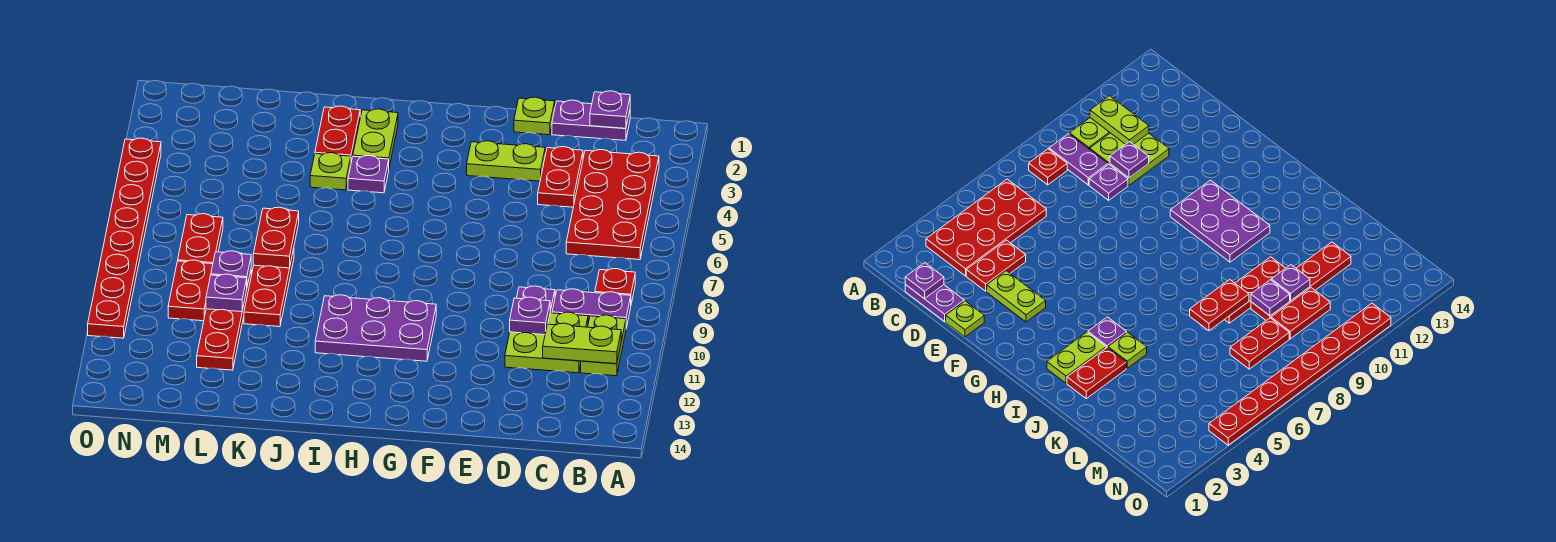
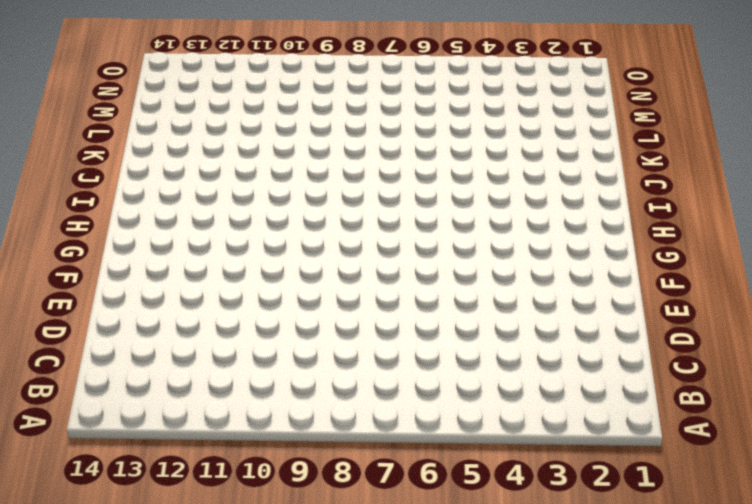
none -> red plate B3:C6 level 1
none -> red plate B8 level 1
none -> purple plate B9:C9 level 1

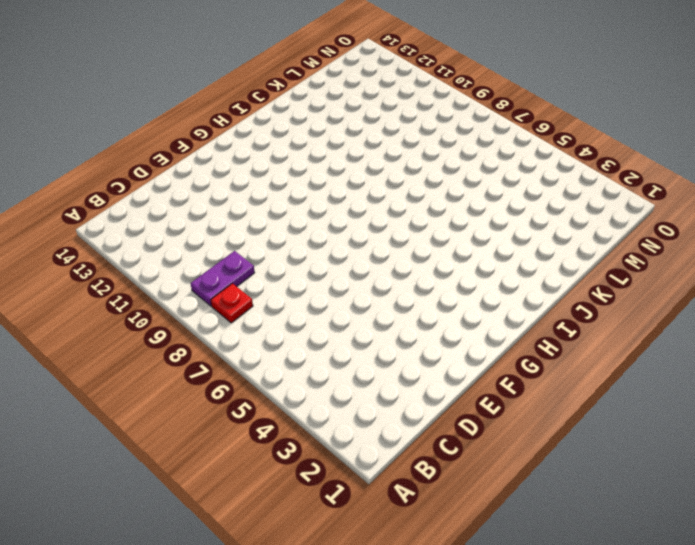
none -> red plate B3:C6 level 1
none -> lime plate B10:B11 level 1
none -> purple plate C1:D1 level 1

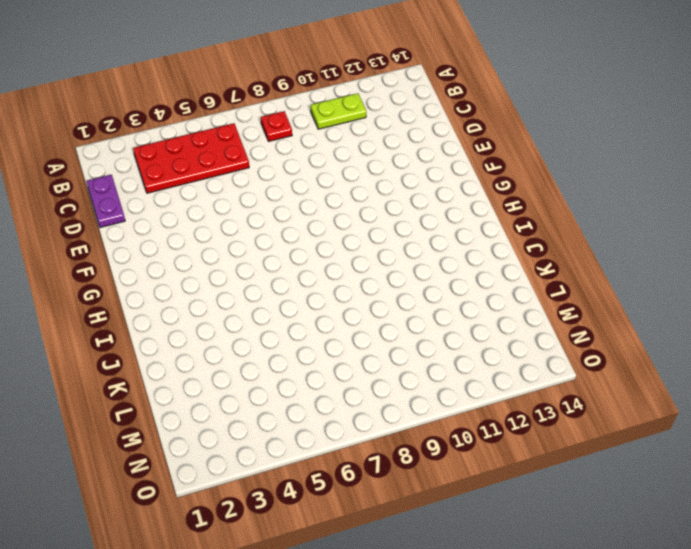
none -> purple plate B9:C9 level 1
none -> lime plate C10:D11 level 1
none -> red plate D3:D4 level 1

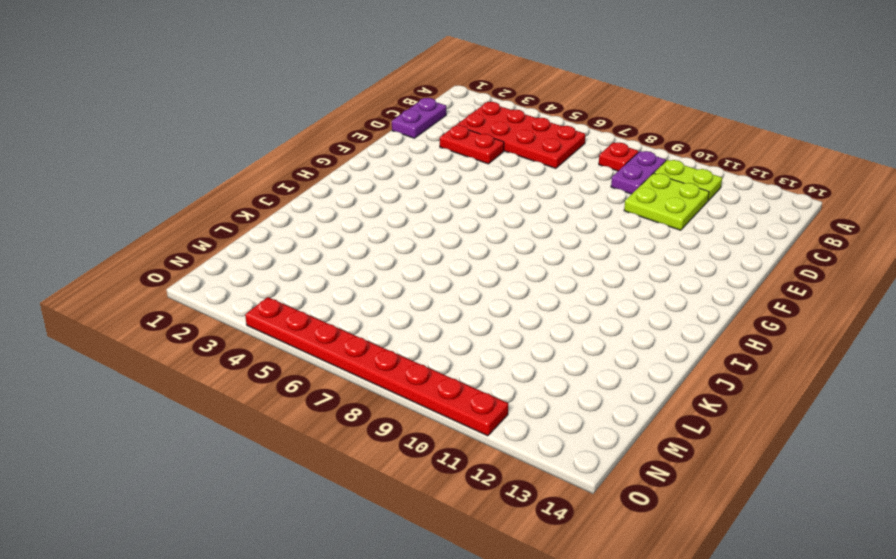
none -> purple plate D9 level 1
none -> lime plate E1 level 1
none -> lime plate E3:F3 level 1

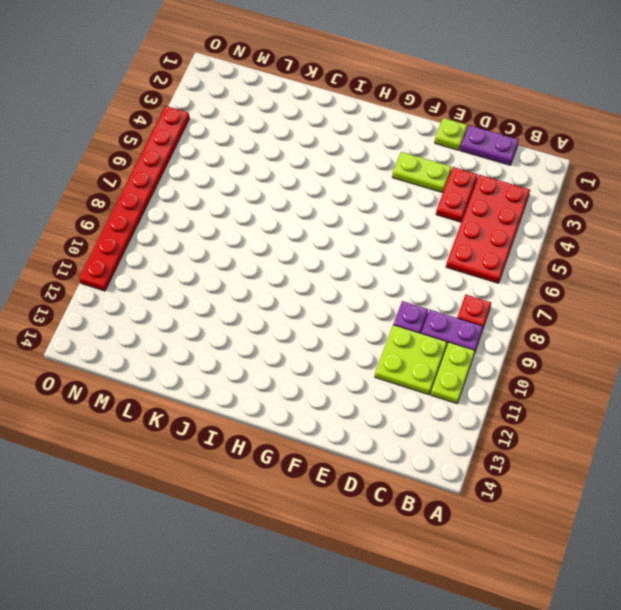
none -> purple plate G10:I11 level 1
none -> lime plate I2:I3 level 1
none -> purple plate I4 level 1

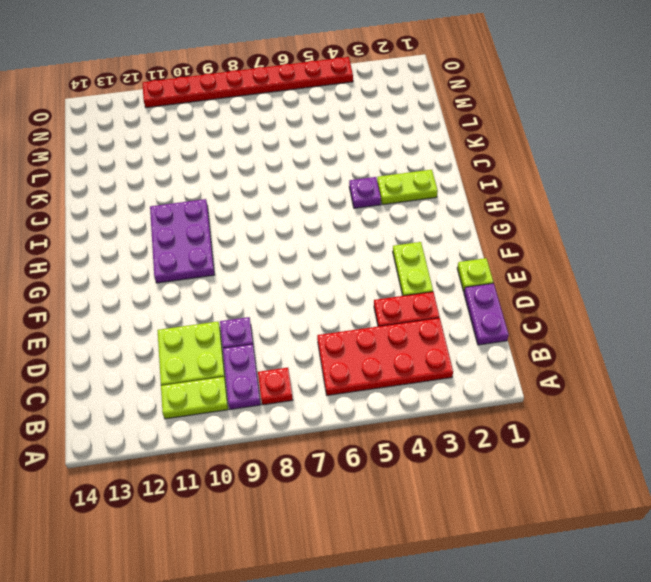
none -> red plate J2:J3 level 1
none -> lime plate J4 level 1
none -> red plate K8:K10 level 1

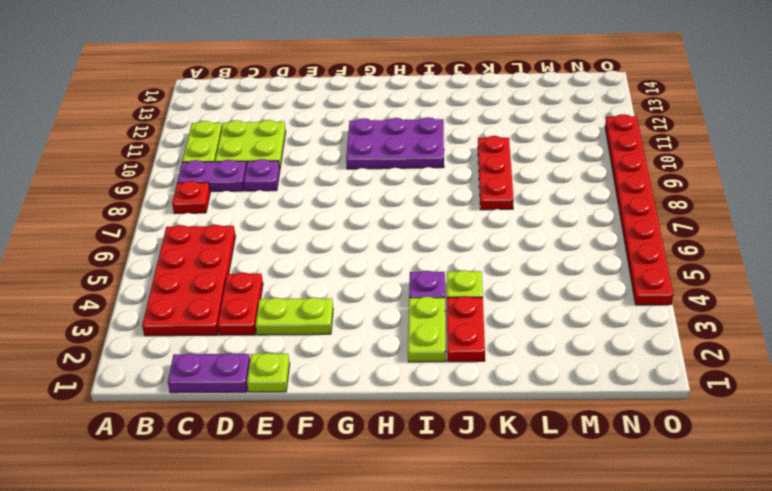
none -> red plate L9:L12 level 1
none -> red plate M7:M8 level 1
none -> red plate M9:M10 level 1

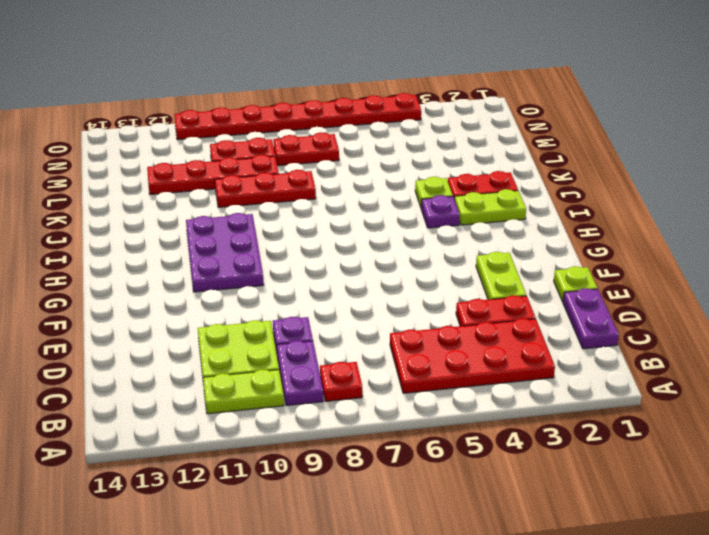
none -> lime plate B11:C11 level 2
none -> purple plate C1 level 2
none -> purple plate D10 level 2

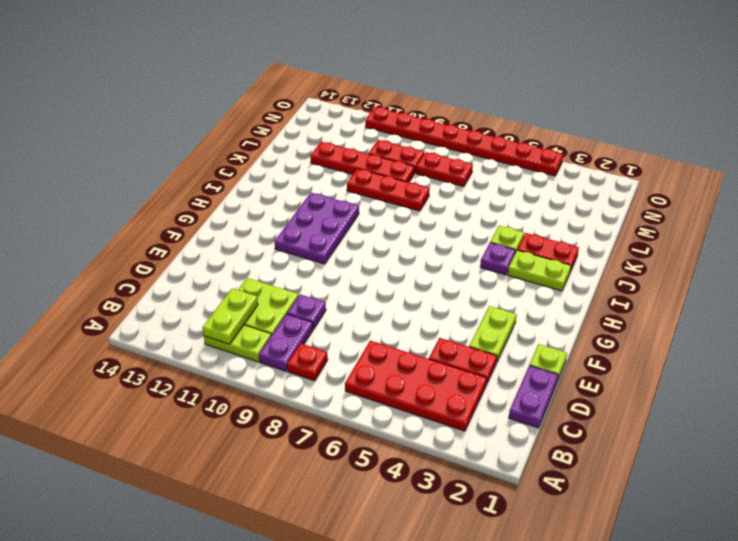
none -> purple plate C1 level 2
none -> purple plate D10 level 2
none -> red plate K7:K8 level 2

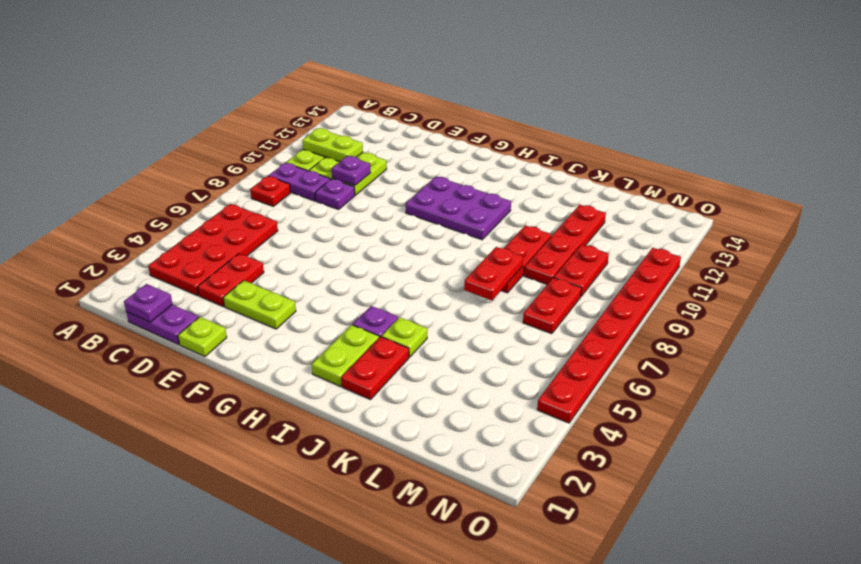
none -> purple plate L9 level 2
none -> purple plate L10 level 2

